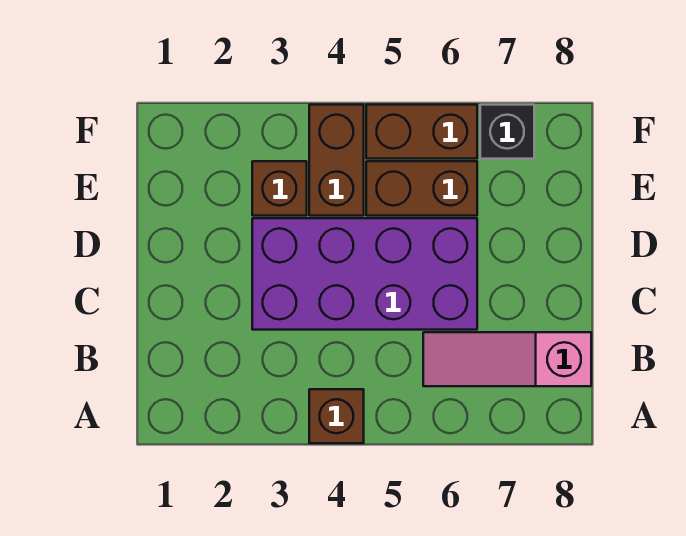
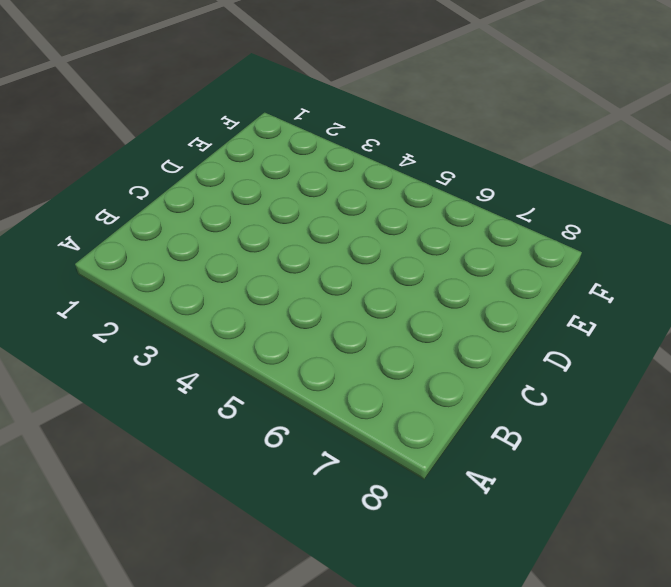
none -> brown brick A4 level 1
none -> pink slope B6:B8 level 1 top 8

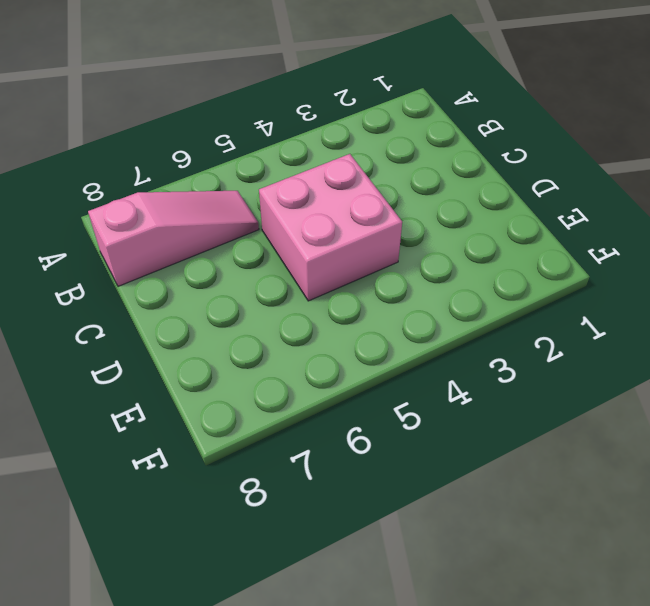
pink brick C4:D5 level 1 -> purple brick C3:D6 level 1
none -> brown brick A4 level 1
none -> brown brick E3 level 1

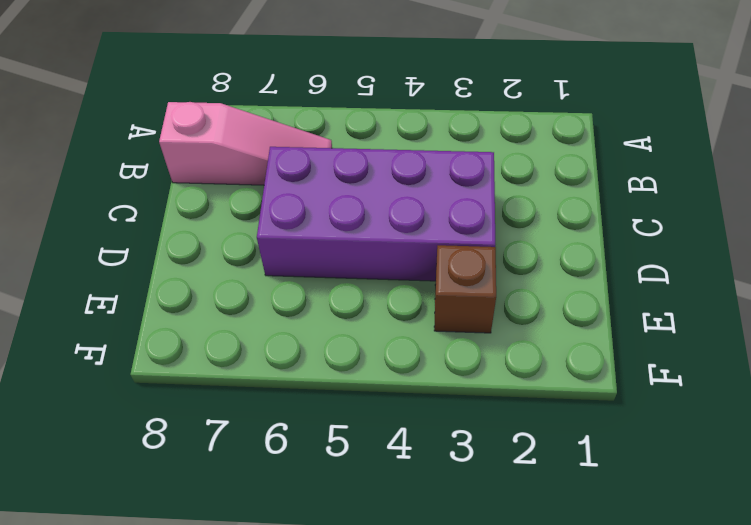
none -> brown brick A4 level 1
none -> brown brick E4:F4 level 1

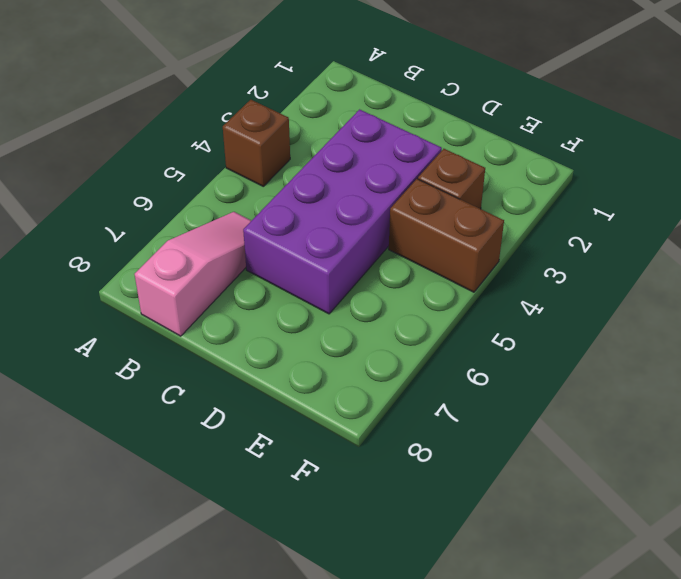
none -> brown brick E5:E6 level 1
none -> brown brick F5:F6 level 1

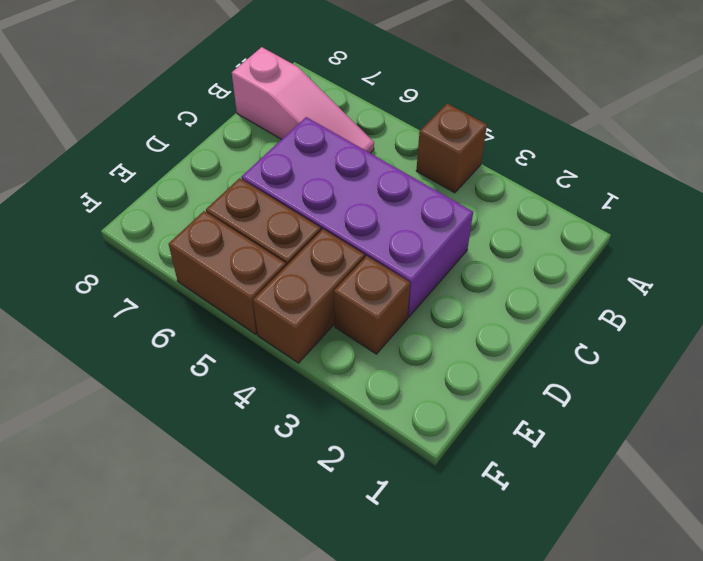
none -> black brick F7 level 1

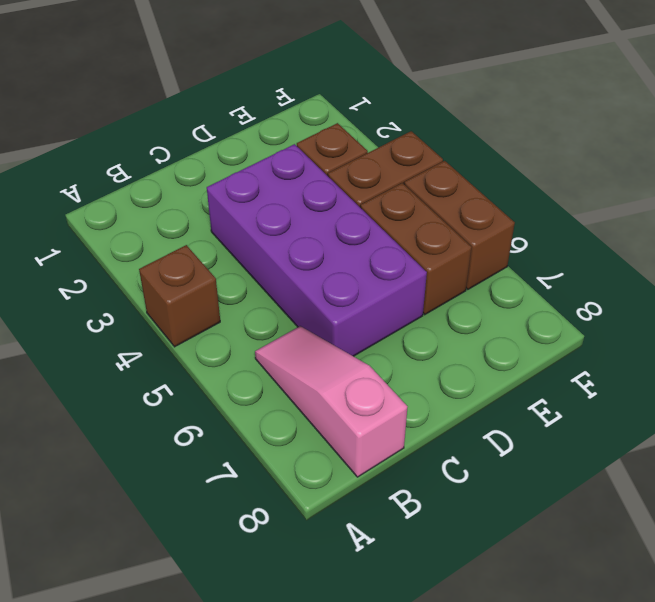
none -> black brick F7 level 1

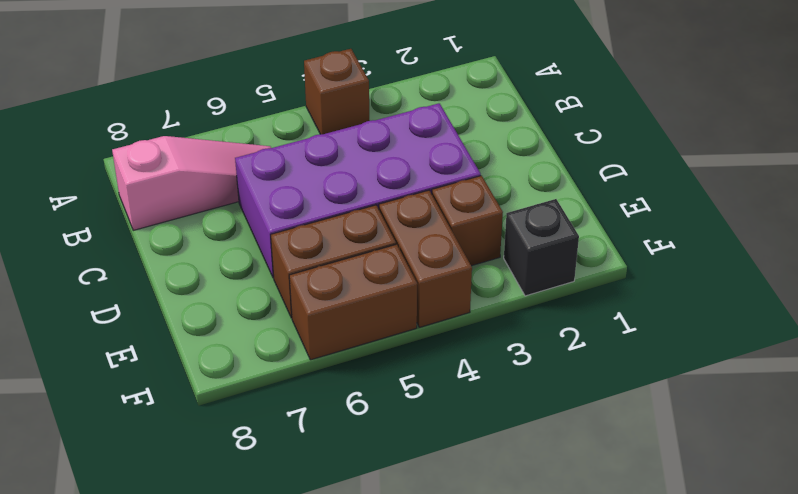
black brick F2 level 1 -> black brick F7 level 1

